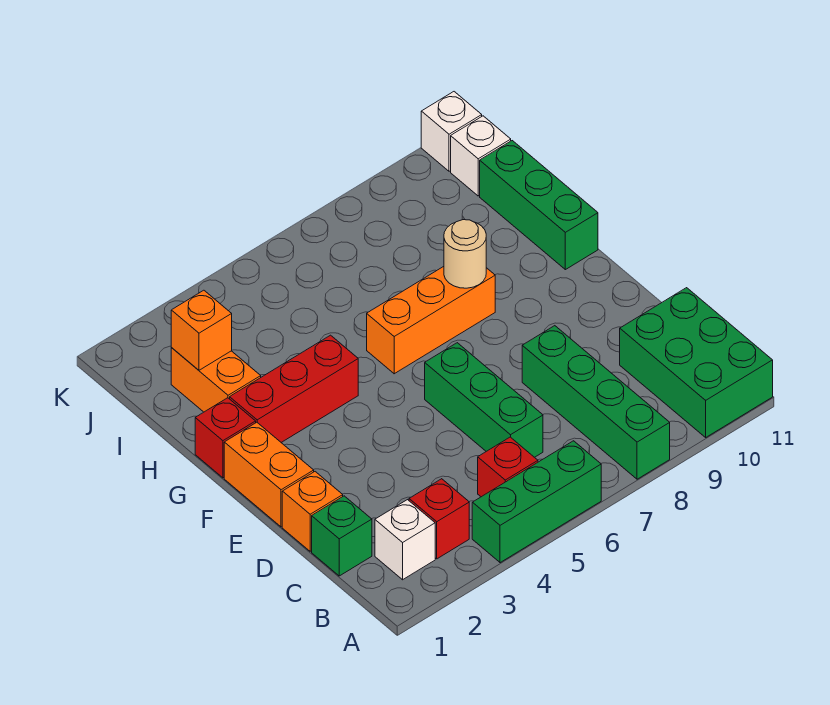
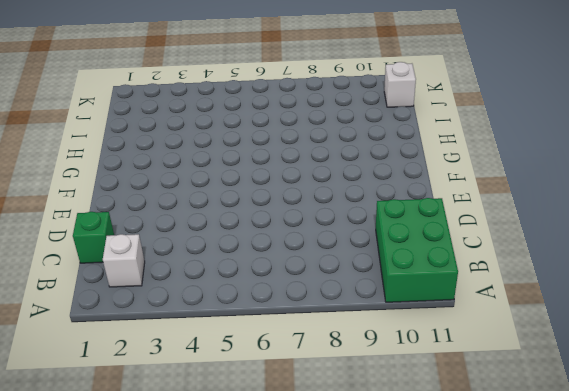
none -> green brick A4:A6 level 1
none -> green brick A8:D8 level 1
none -> red brick B3 level 1

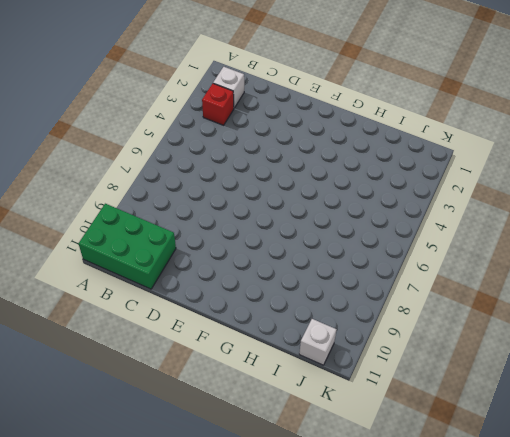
none -> green brick A4:A6 level 1
none -> green brick A8:D8 level 1
none -> red brick B5 level 1

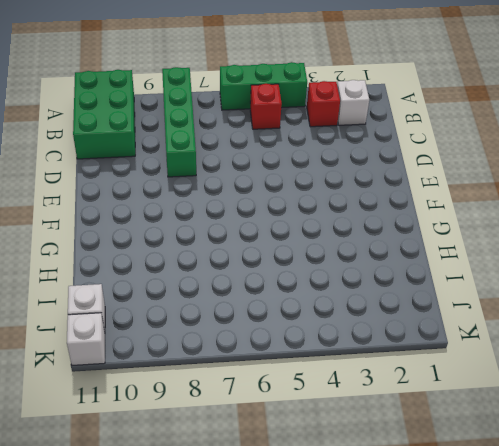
none -> green brick C1 level 1
none -> green brick C6:E6 level 1
none -> orange brick D1 level 1

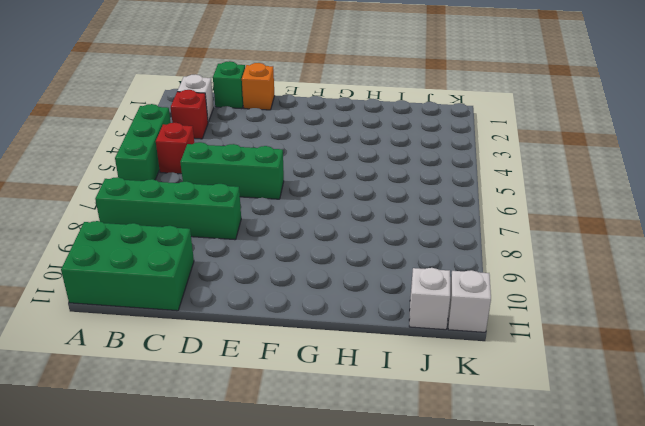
none -> orange brick E1:F1 level 1
none -> red brick G1 level 1
none -> red brick G2:G4 level 1

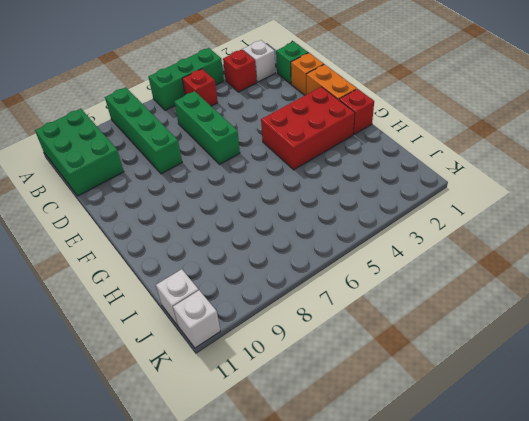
red brick F2:G4 level 1 -> red brick G2:G4 level 1
none -> orange brick G6:G8 level 1
none -> green brick G11:I11 level 1
none -> orange brick H2:I2 level 1

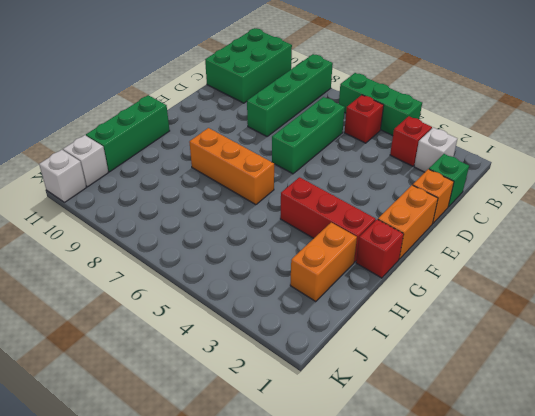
none -> tan round brick G8 level 2
none -> orange brick I2 level 2

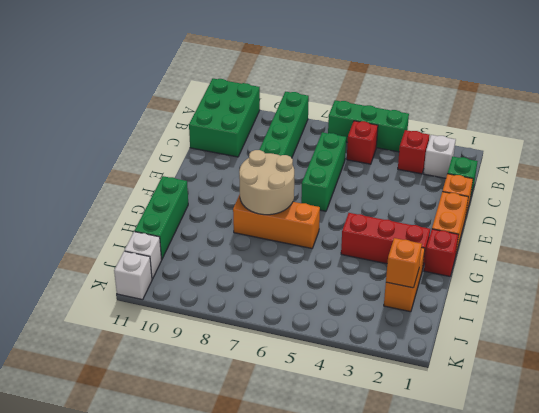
tan round brick F7:G8 level 2 -> tan round brick G8 level 2

